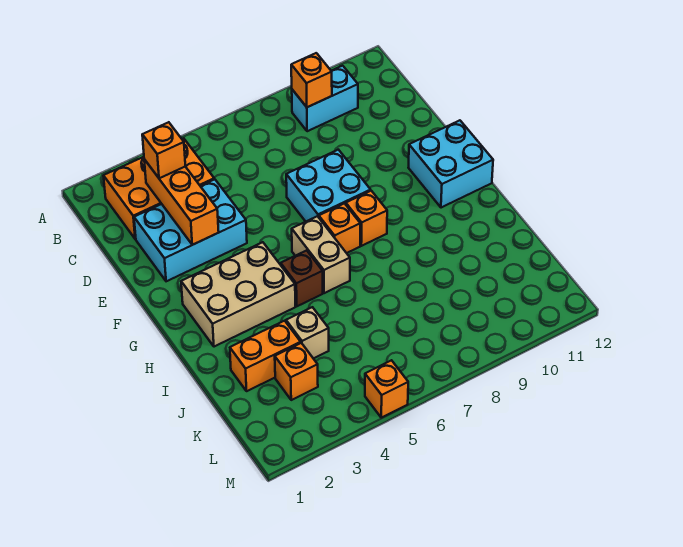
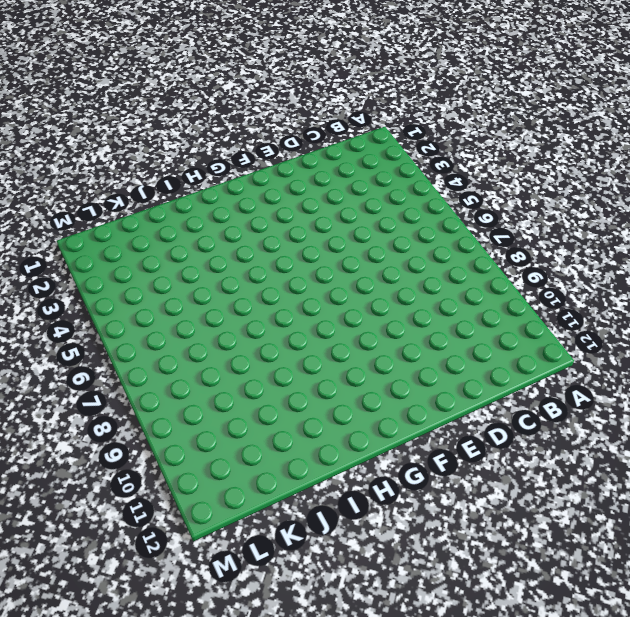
none -> orange brick B2:C4 level 1
none -> cyan brick B9:B10 level 1
none -> cyan brick D2:E4 level 1

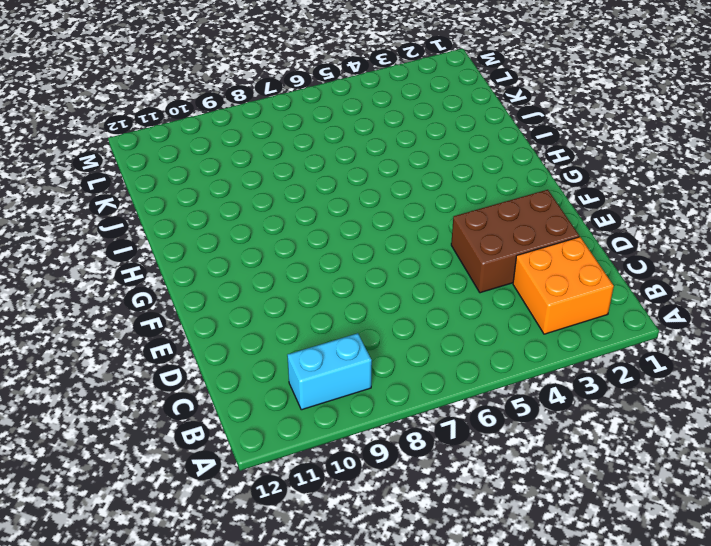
orange brick B2:C3 level 1 -> orange brick B2:C4 level 1
brown brick D2:E4 level 1 -> cyan brick D2:E4 level 1
none -> cyan brick E7:F8 level 1
none -> cyan brick F11:G12 level 1
none -> tan brick G2:H4 level 1

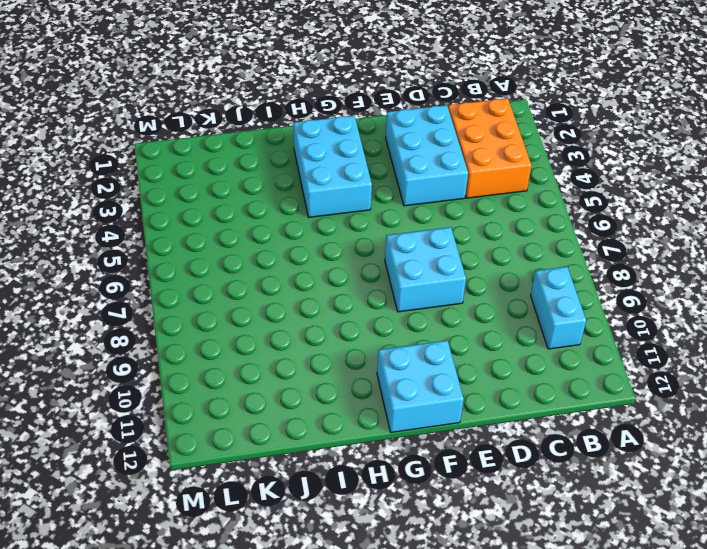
cyan brick G2:H4 level 1 -> tan brick G2:H4 level 1
none -> tan brick G6:H6 level 1
none -> orange brick G7 level 1
none -> orange brick G8 level 1

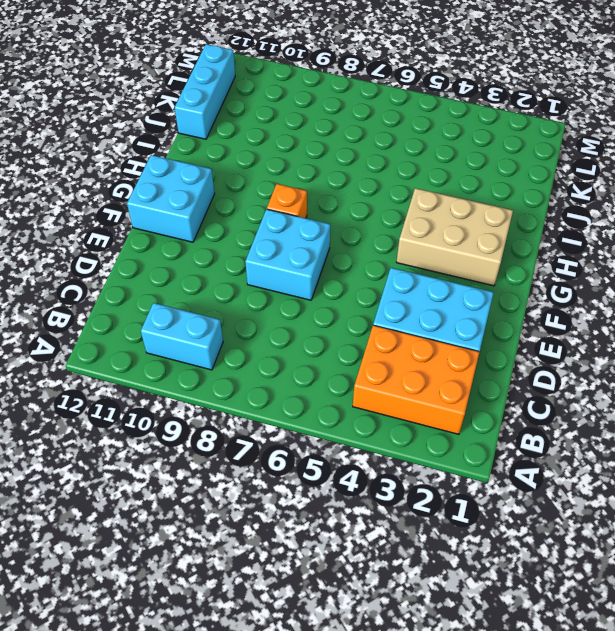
cyan brick J12:L12 level 1 -> none
none -> tan brick G6:H6 level 1
none -> orange brick G7 level 1
none -> brown brick H5 level 1

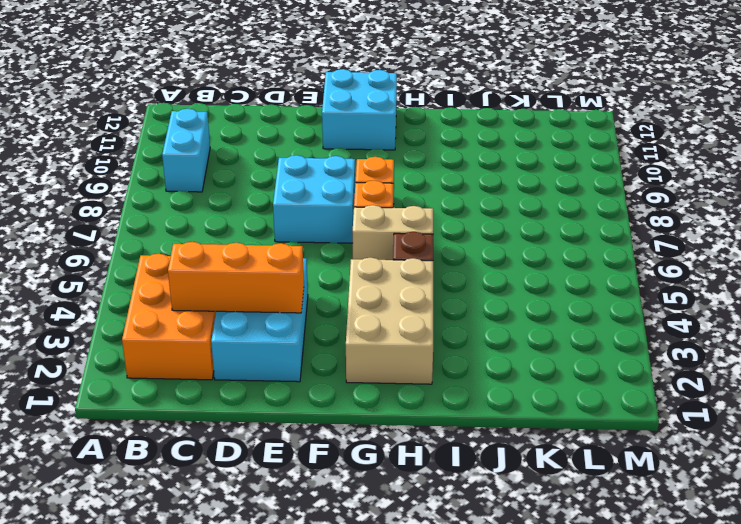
none -> orange brick J2:J3 level 1
none -> tan brick J4 level 1
none -> orange brick K3 level 1

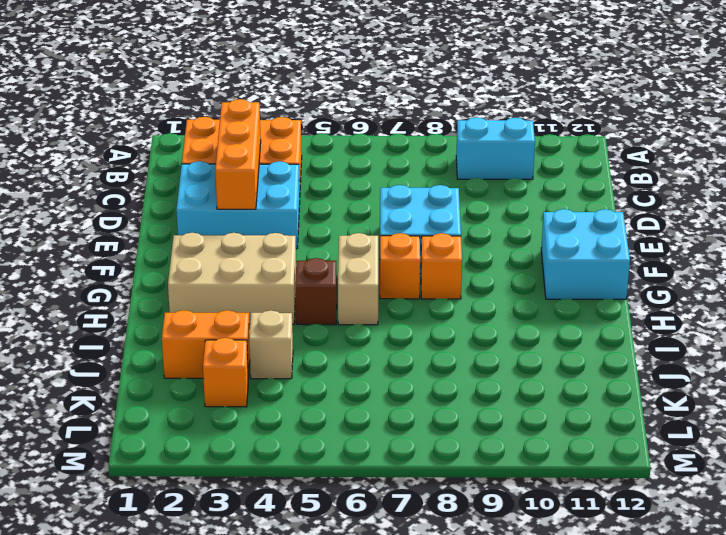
none -> orange brick M5 level 1
none -> orange brick B9 level 2
none -> orange brick C3 level 3

